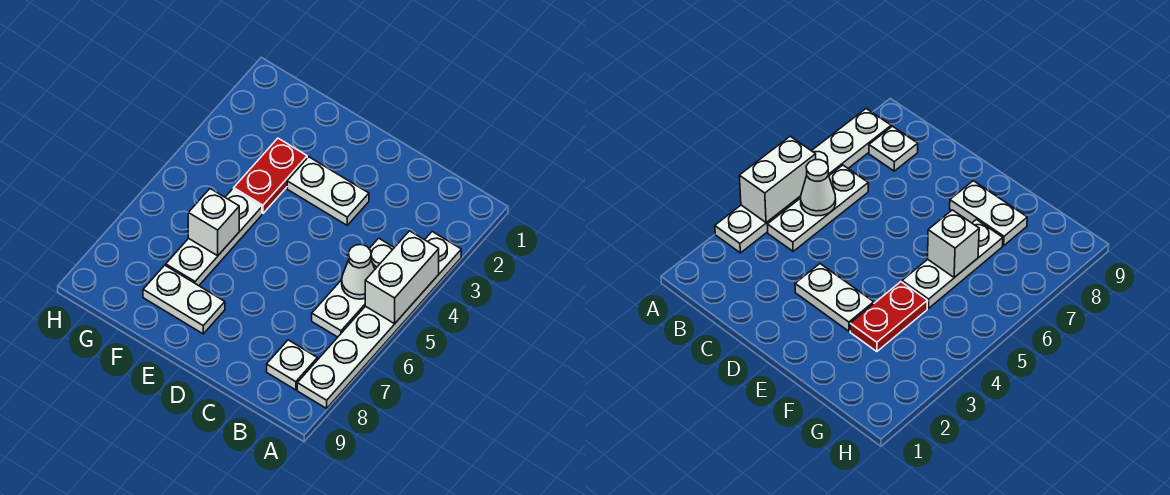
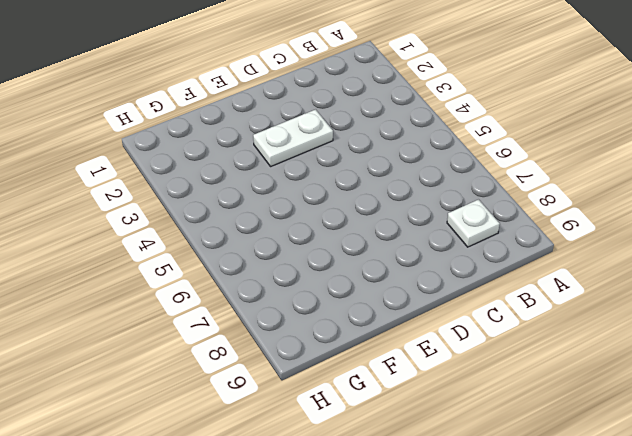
none -> white plate A3:A8 level 1
none -> white plate B4:B6 level 1

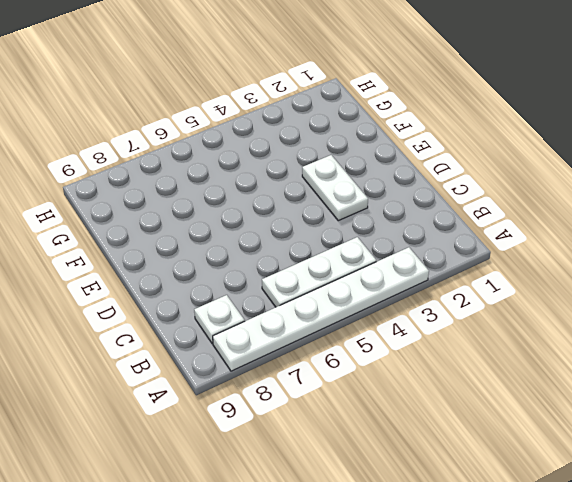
none -> white plate E8:F8 level 1
none -> red plate F3:F4 level 1

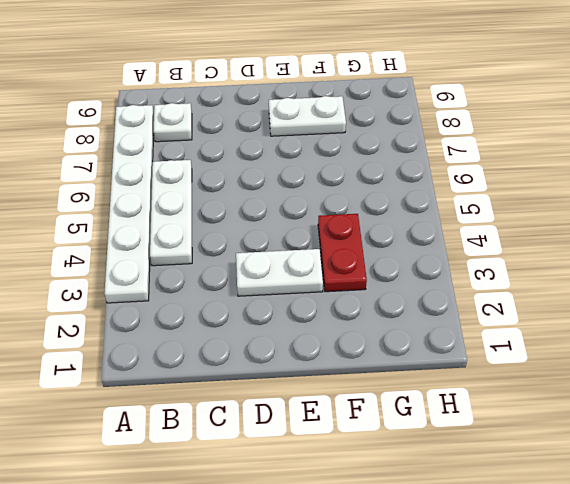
none -> white plate F5:F7 level 1
none -> white brick A4:A5 level 2

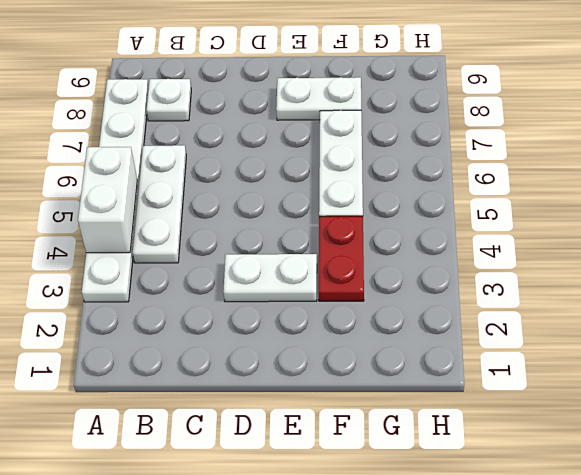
none -> white cone B5 level 2
none -> white brick F6 level 2

